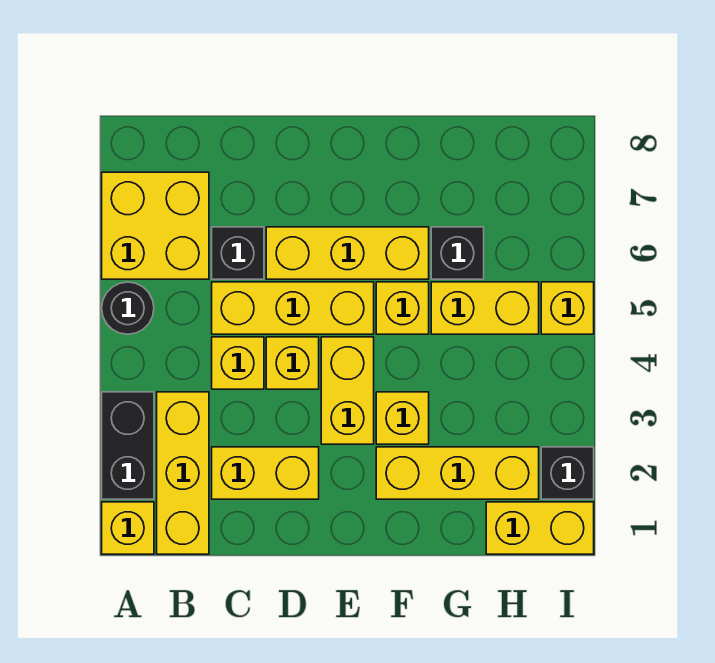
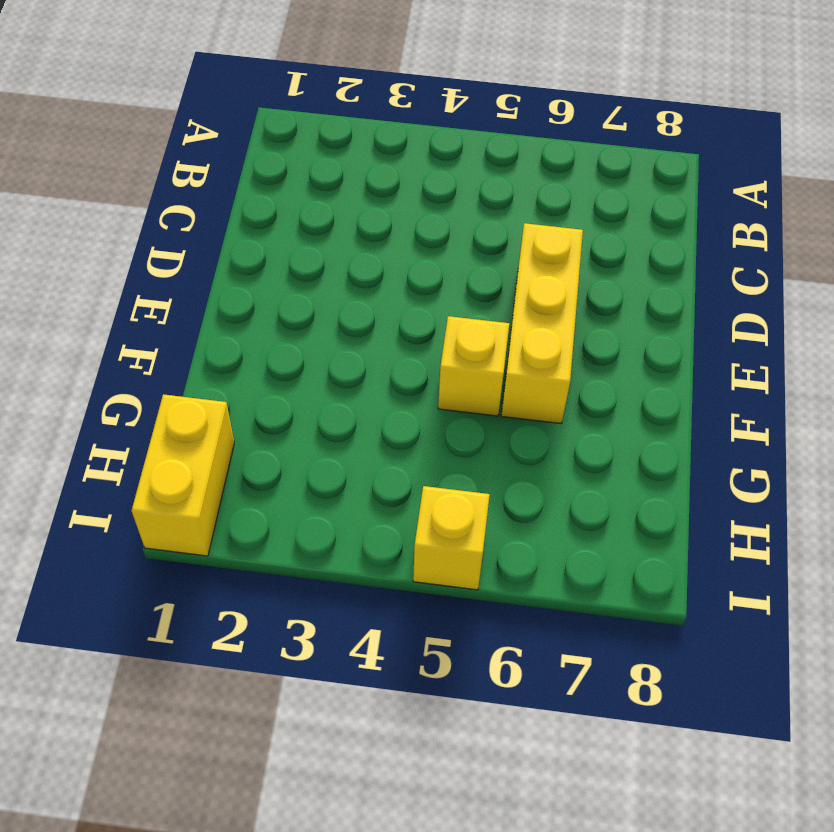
none -> yellow brick A1 level 1
none -> black brick A2:A3 level 1
none -> black round brick A5 level 1

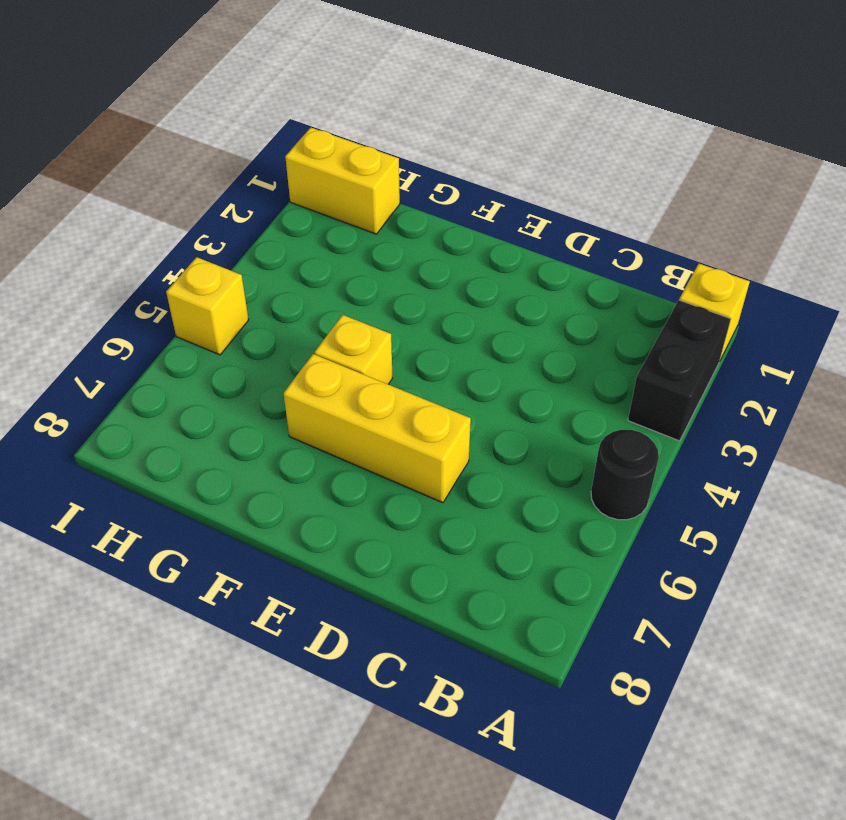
none -> yellow brick A6:B7 level 1
none -> yellow brick B1:B3 level 1
none -> yellow brick C2:D2 level 1

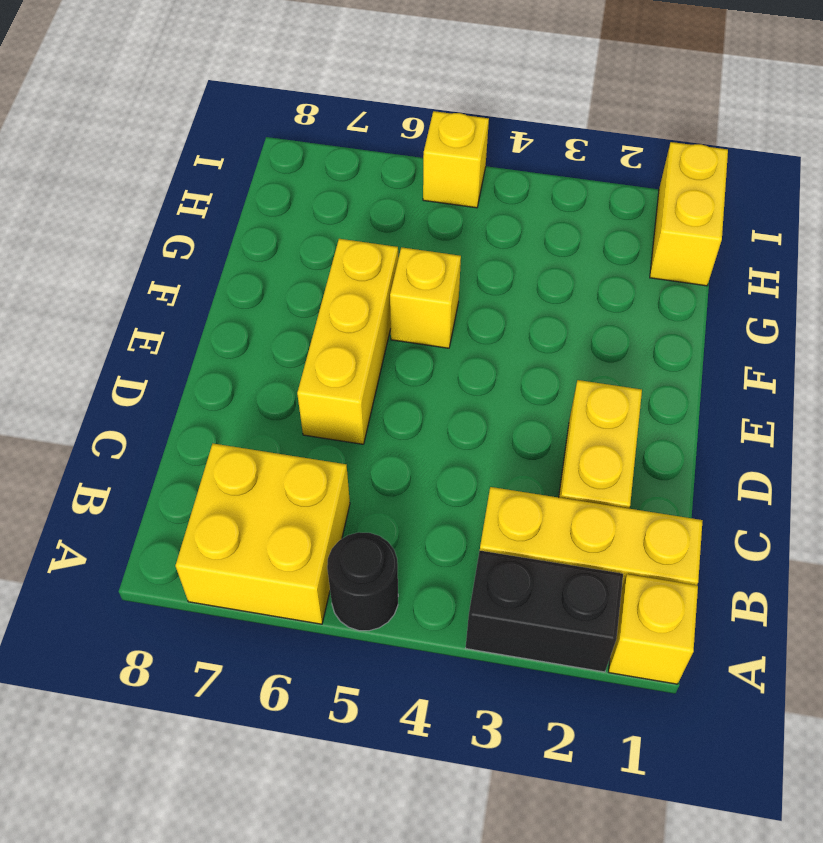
none -> yellow brick C4 level 1
none -> yellow brick C5:E5 level 1
none -> black brick C6 level 1

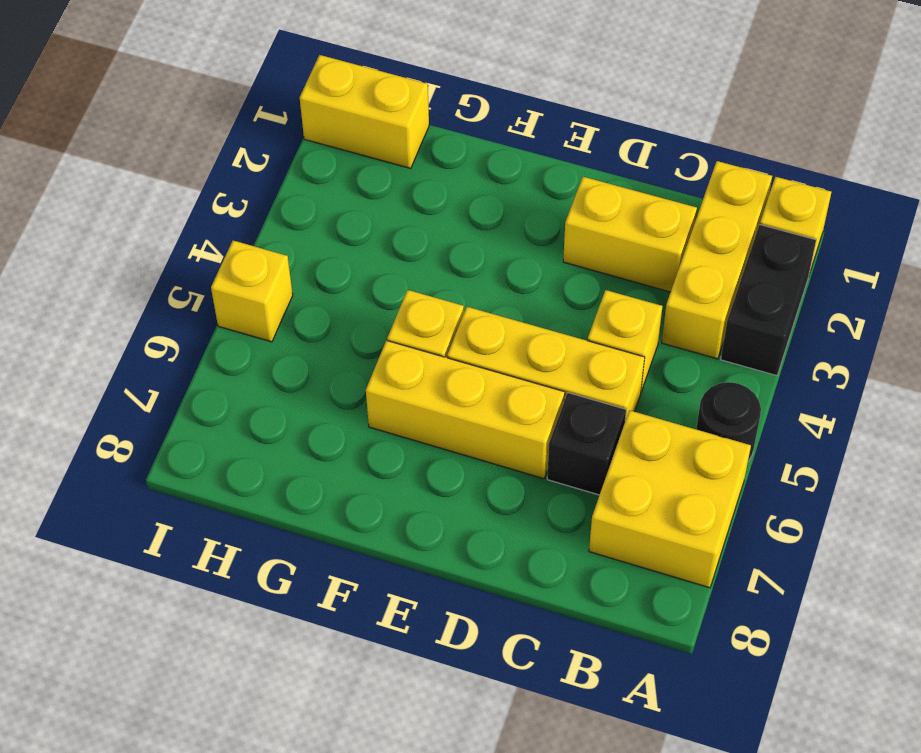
none -> yellow brick D4 level 1
none -> yellow brick E3:E4 level 1
none -> yellow brick F2:H2 level 1

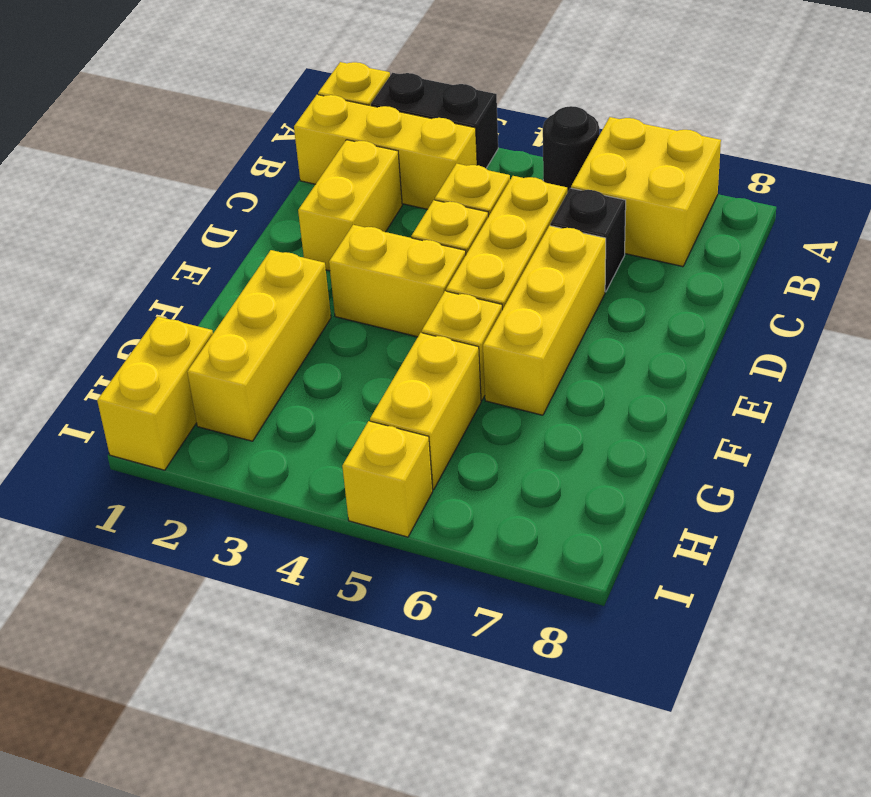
none -> yellow brick F3 level 1
none -> black brick G6 level 1
none -> black brick I2 level 1

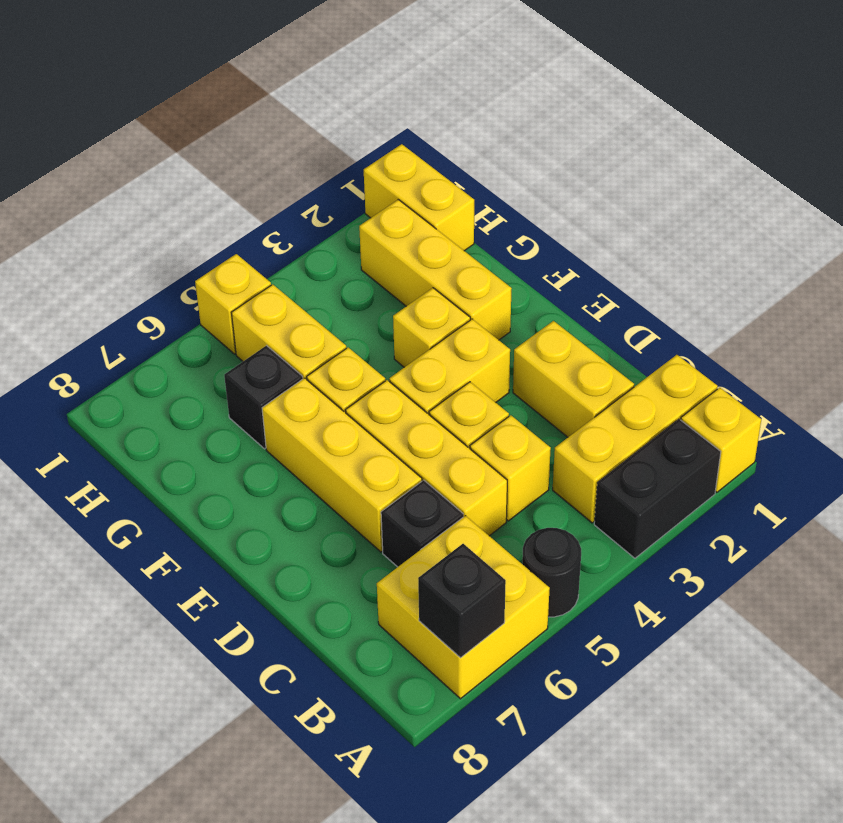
black brick A7 level 2 -> black brick I2 level 1

